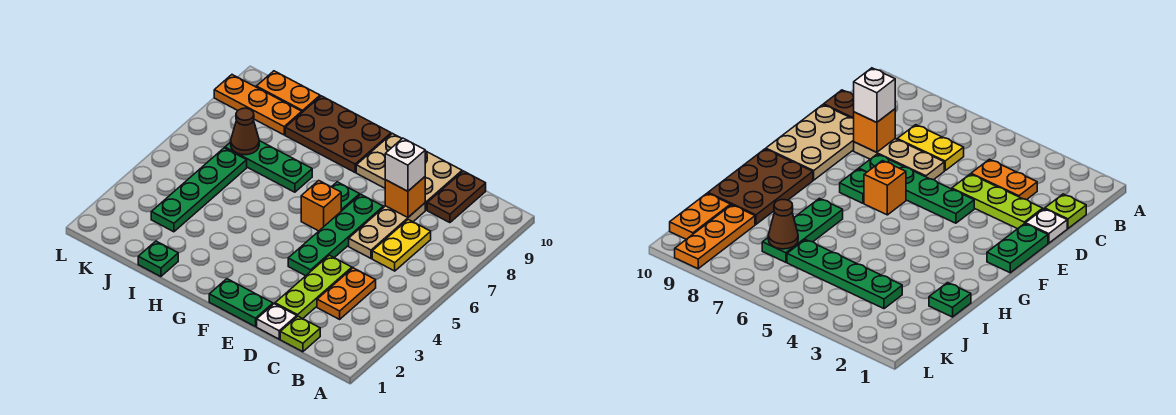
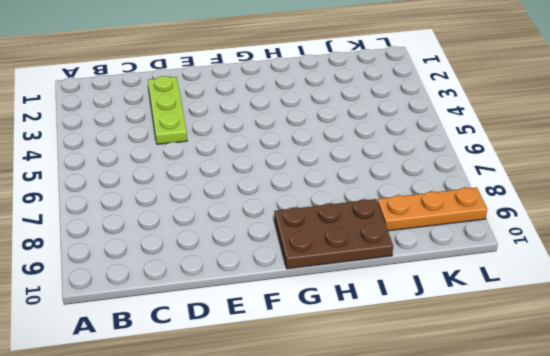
none -> lime plate C1 level 1
none -> orange plate C3:C4 level 1
none -> yellow plate C6:C7 level 1

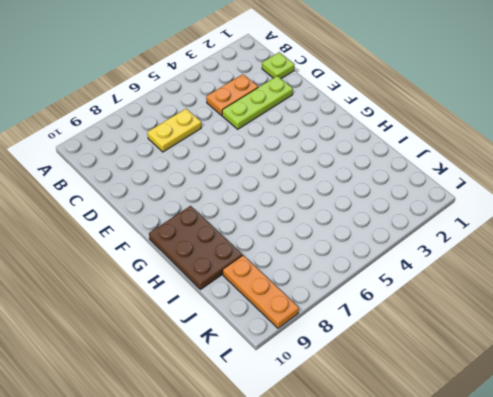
none -> brown plate C9:C10 level 1
none -> white plate D1 level 1
none -> tan plate D6:D8 level 1

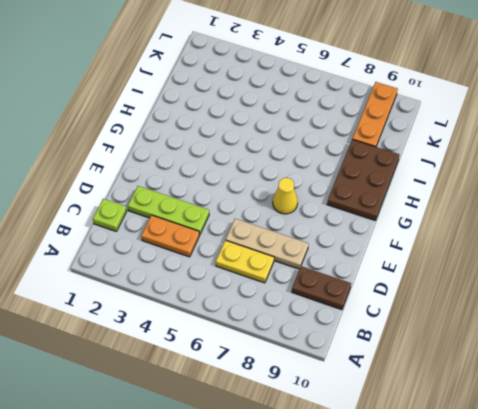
yellow cone F7 level 1 -> green plate F7 level 1
none -> white plate D1 level 1
none -> tan plate D9:F10 level 1
none -> green plate E1:F1 level 1

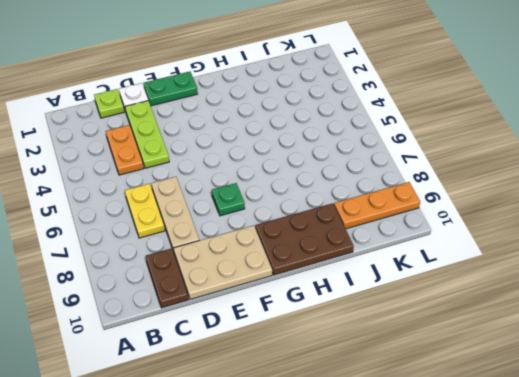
none -> green plate E4:E7 level 1
none -> orange brick F6 level 1
none -> green plate H7:J7 level 1

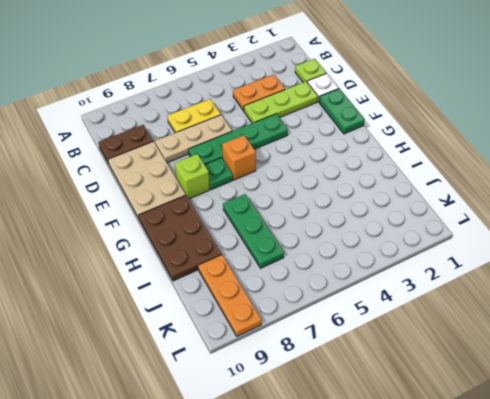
lime brick F8 level 1 -> none
none -> green plate I1 level 1
none -> green plate J3:J6 level 1
none -> orange plate J10:K10 level 1

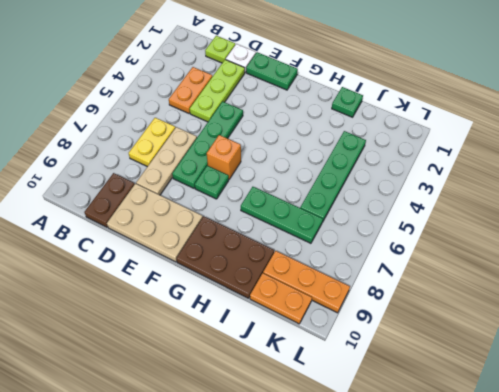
none -> orange brick D8 level 2
none -> brown cone J7 level 2
none -> white brick D8 level 3

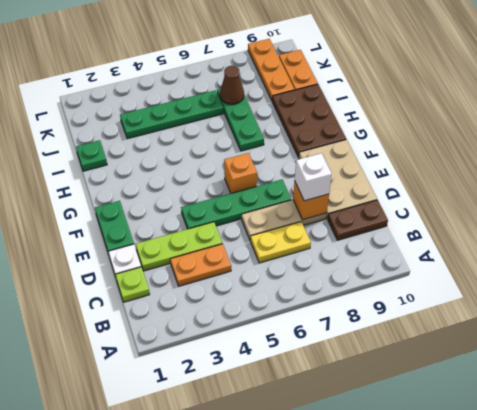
none -> green plate F7 level 1

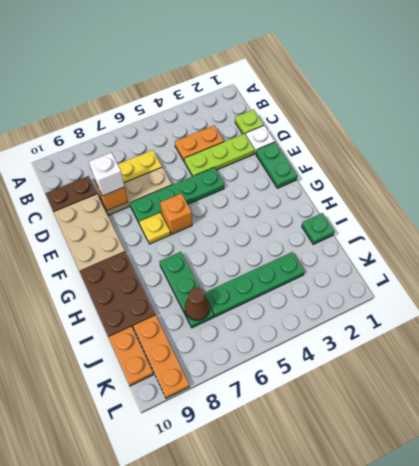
yellow plate F7 level 1 -> green plate F7 level 1

